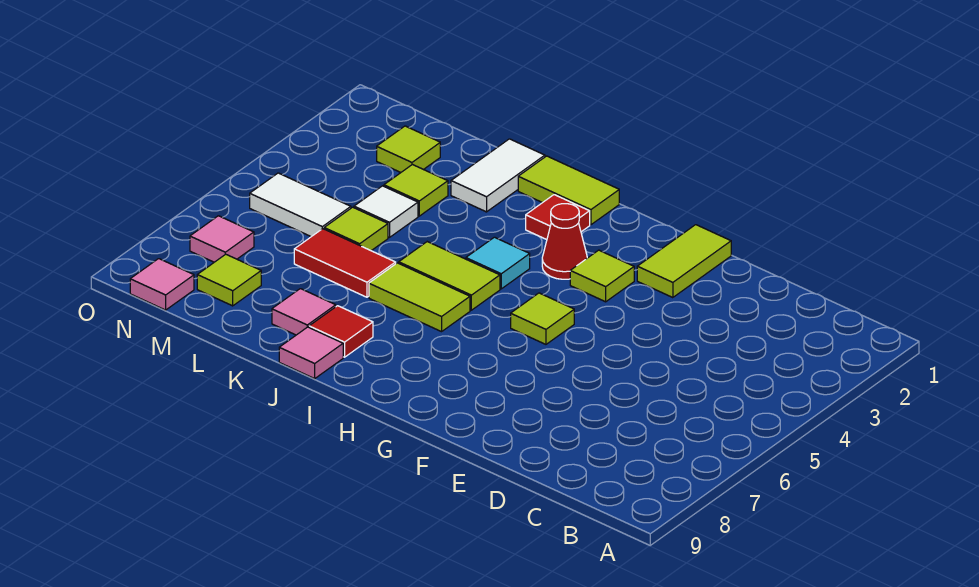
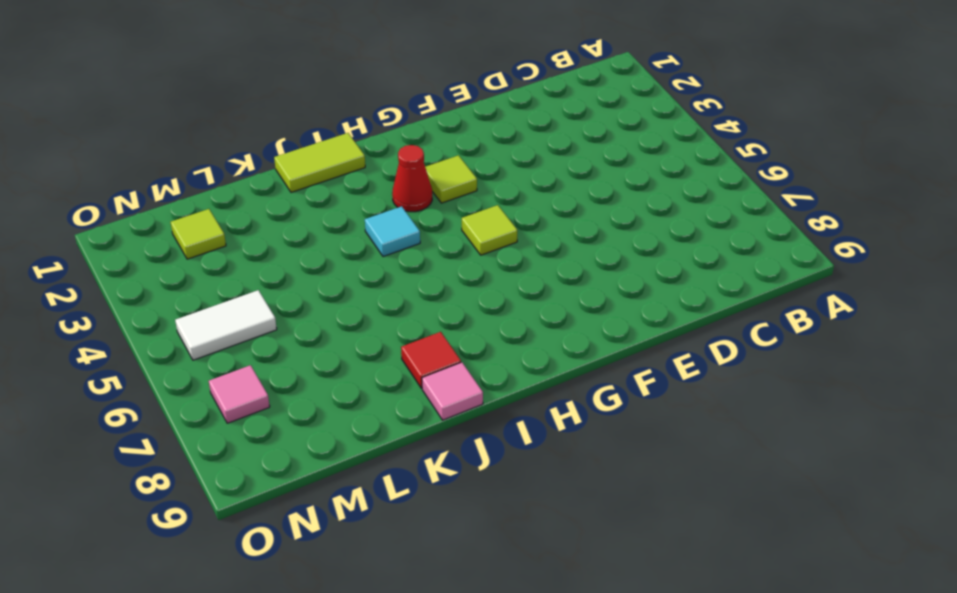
none -> lime tile F1:F2 level 1
none -> red tile I2 level 1
none -> lime tile I5:J5 level 1

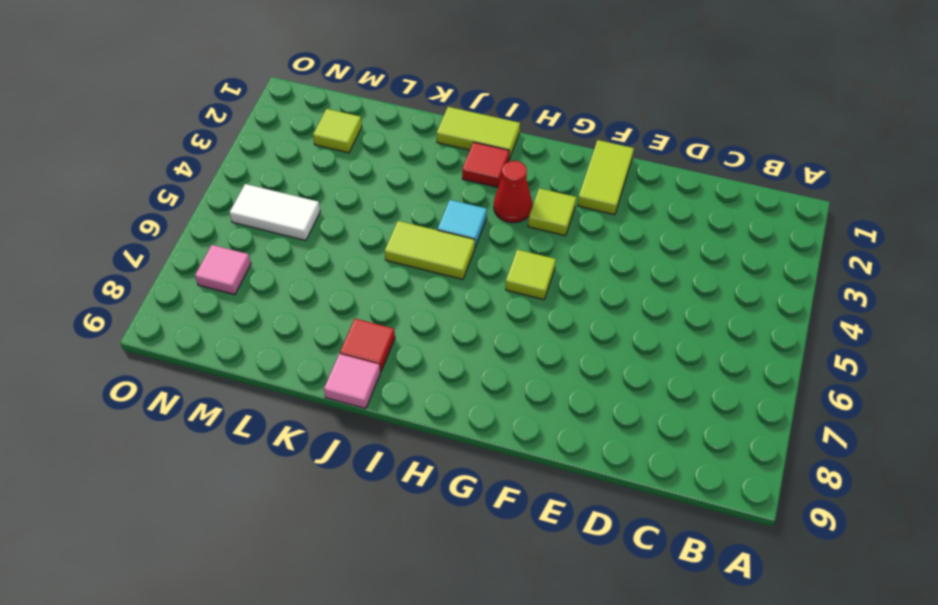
none -> lime tile I6:J6 level 1
none -> white tile K1:K2 level 1
none -> red tile K6:L6 level 1

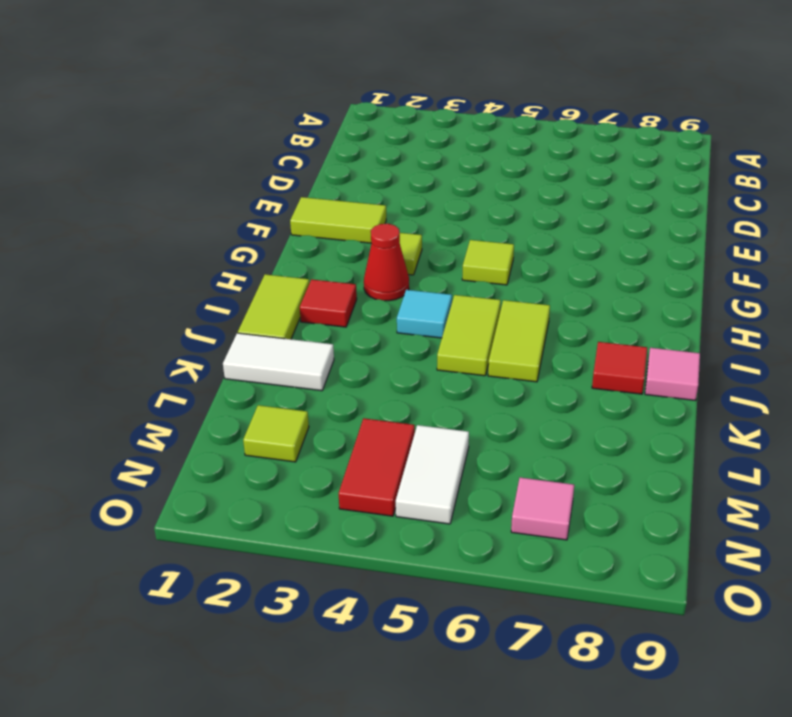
red tile M4:N4 level 1 -> red tile K6:L6 level 1
none -> pink tile K8 level 1
none -> lime tile L3 level 1
none -> white tile L4 level 1

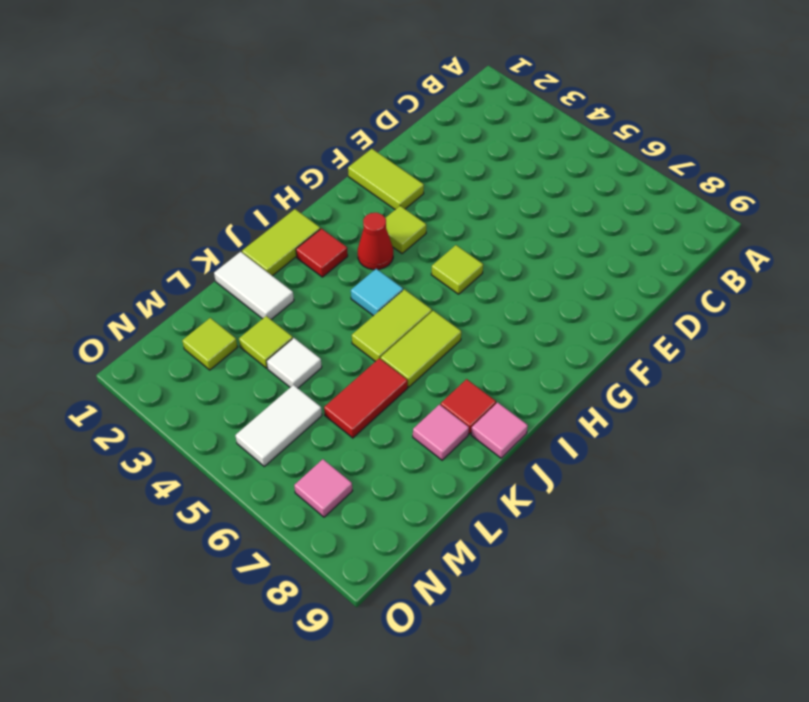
none -> lime tile L5 level 1
none -> lime tile M8 level 1
none -> pink tile N9 level 1

